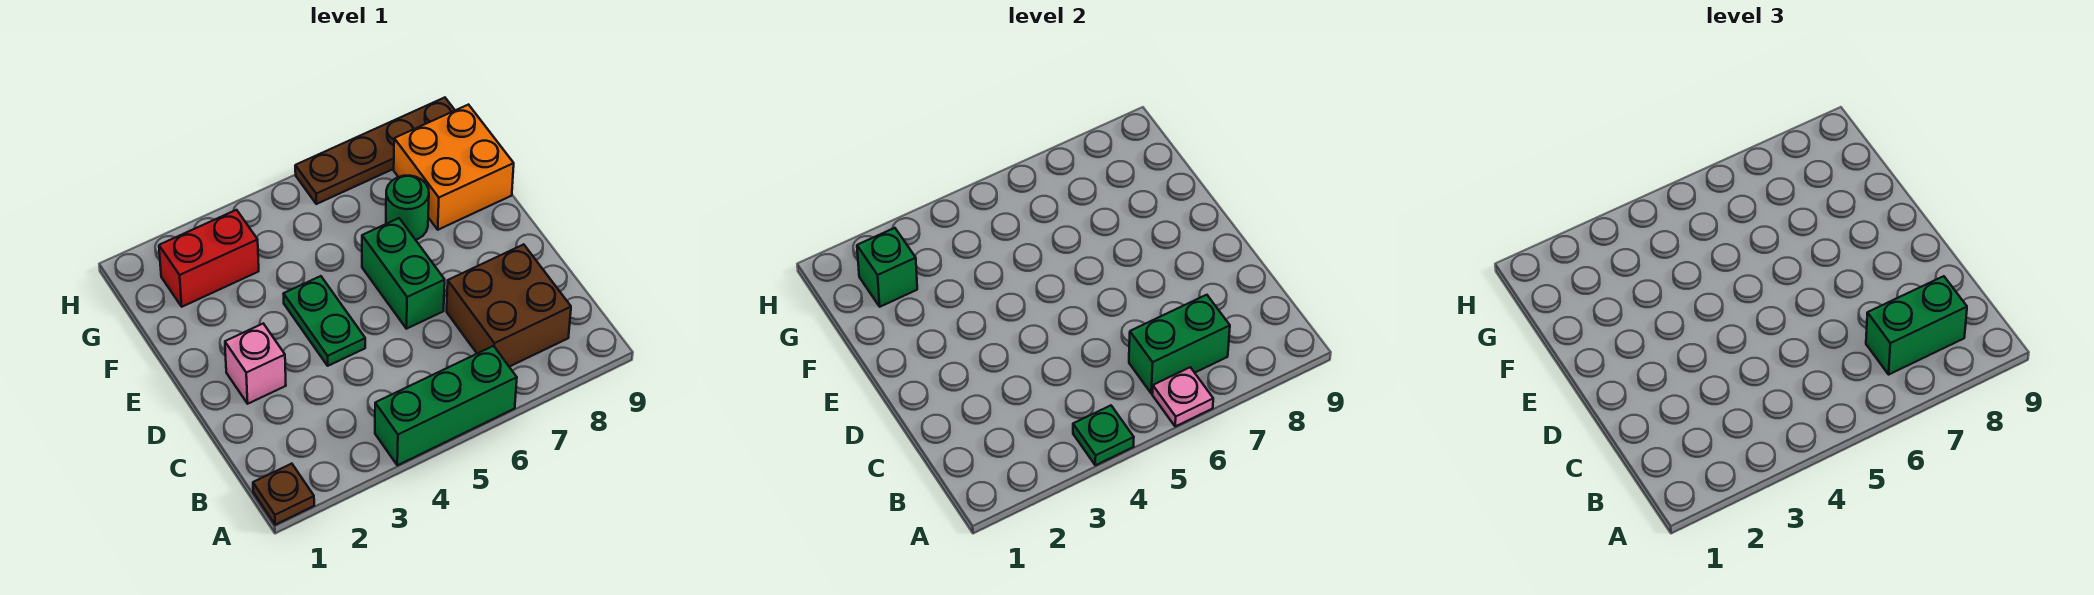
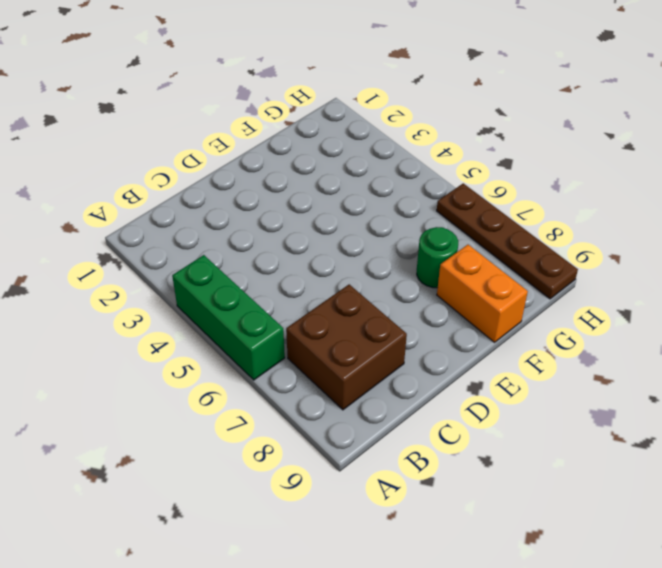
orange brick F8:F9 level 1 -> orange brick F8:G9 level 1
none -> brown plate A1 level 1
none -> pink brick D2 level 1
none -> green plate D4:E4 level 1

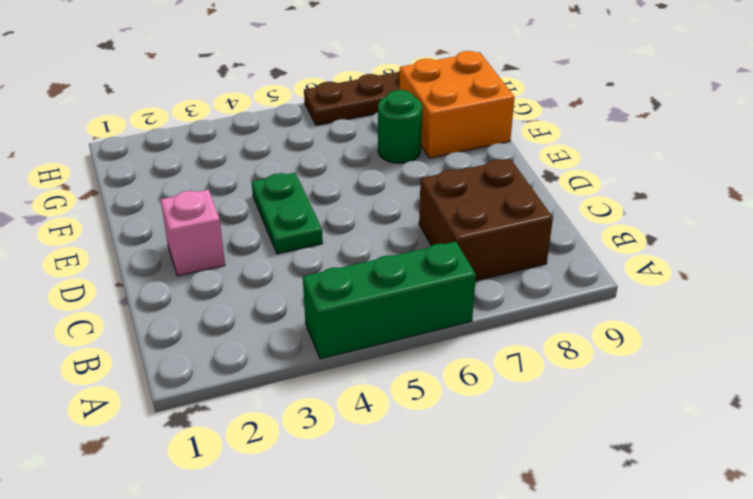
none -> brown plate A1 level 1
none -> green brick D6:E6 level 1
none -> red brick G2:G3 level 1

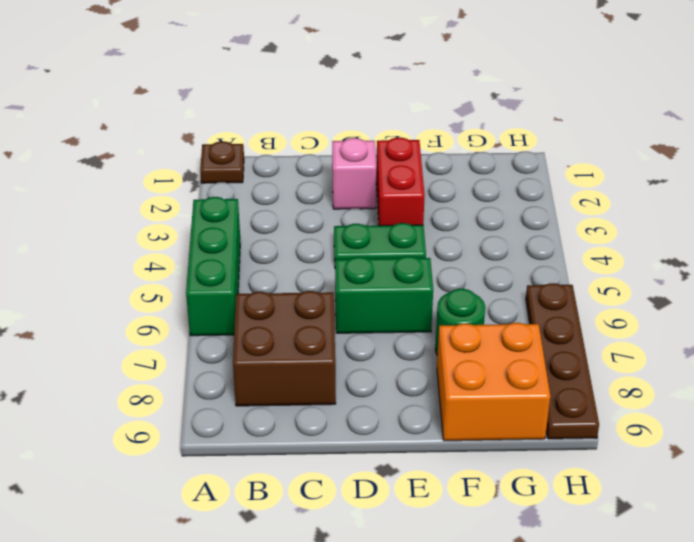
red brick E2:E3 level 1 -> red brick G2:G3 level 1
none -> green plate A4 level 2
none -> pink plate A6 level 2
none -> green brick B6:B7 level 2

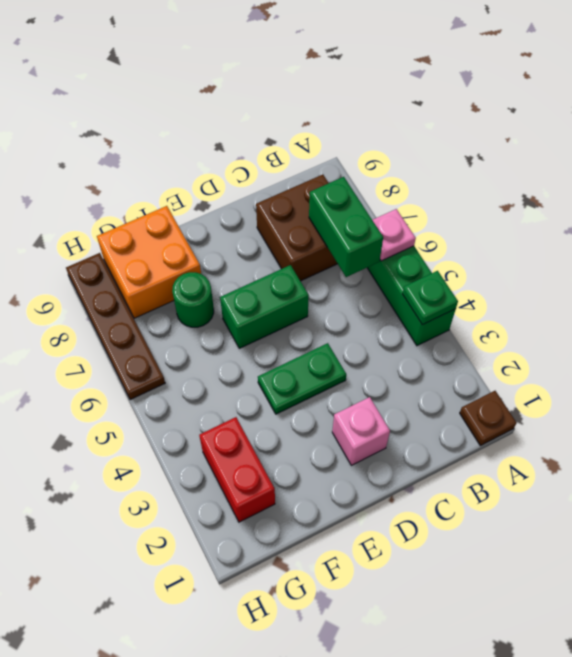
none -> green brick G2 level 2
none -> green brick B7:B8 level 3

